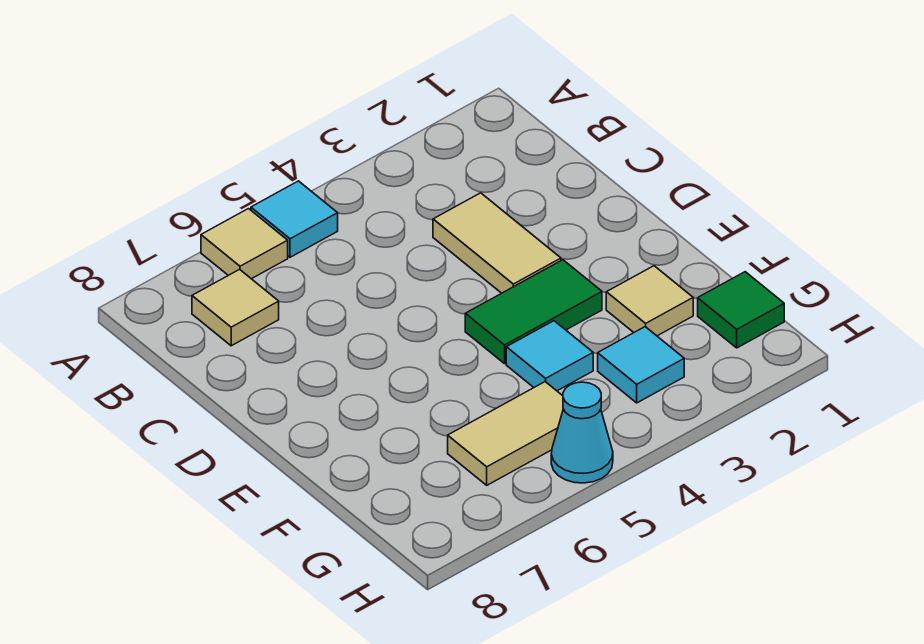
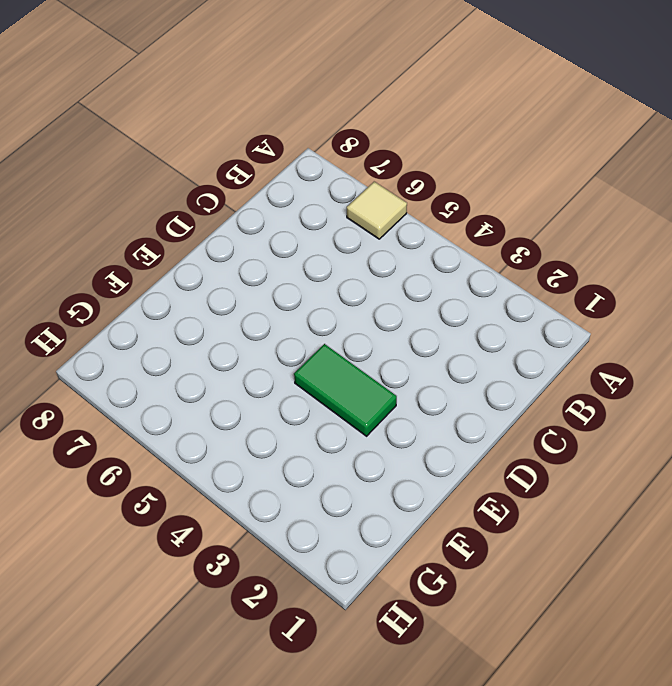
none -> cyan tile A5 level 1
none -> tan tile B7 level 1

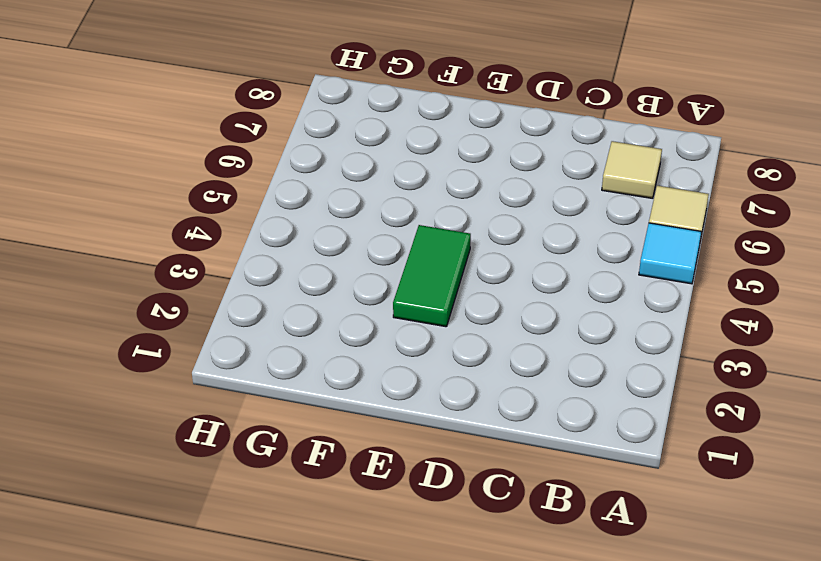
none -> tan tile C3:D3 level 1
none -> tan tile F2 level 1

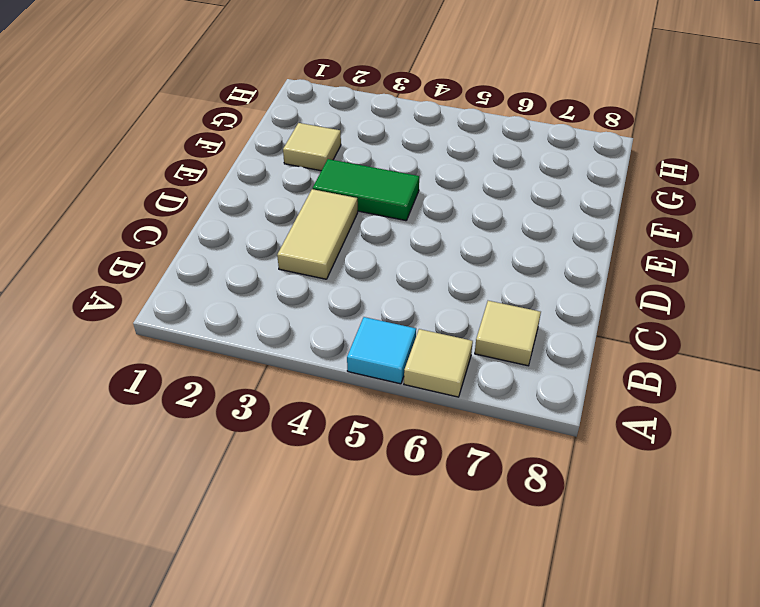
none -> cyan tile F4 level 1
none -> green tile G1 level 1

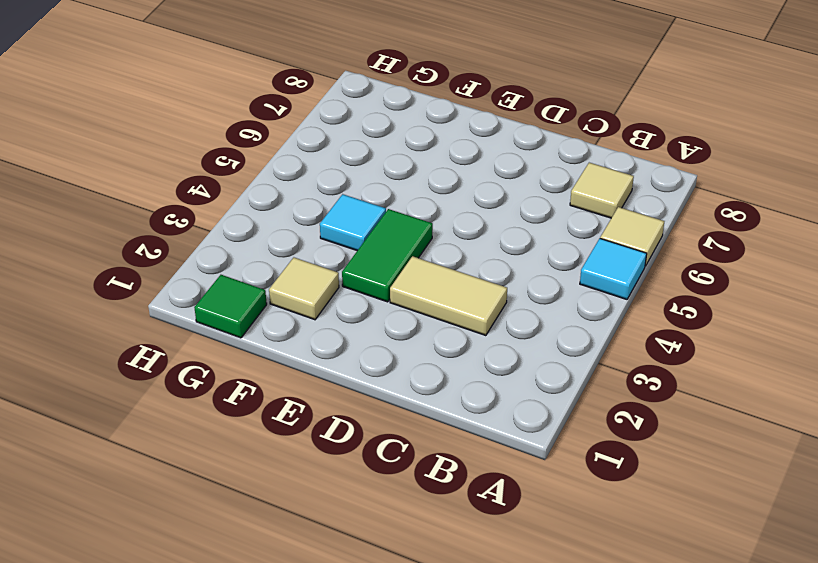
none -> cyan tile G3 level 1
none -> tan tile G5:G6 level 1

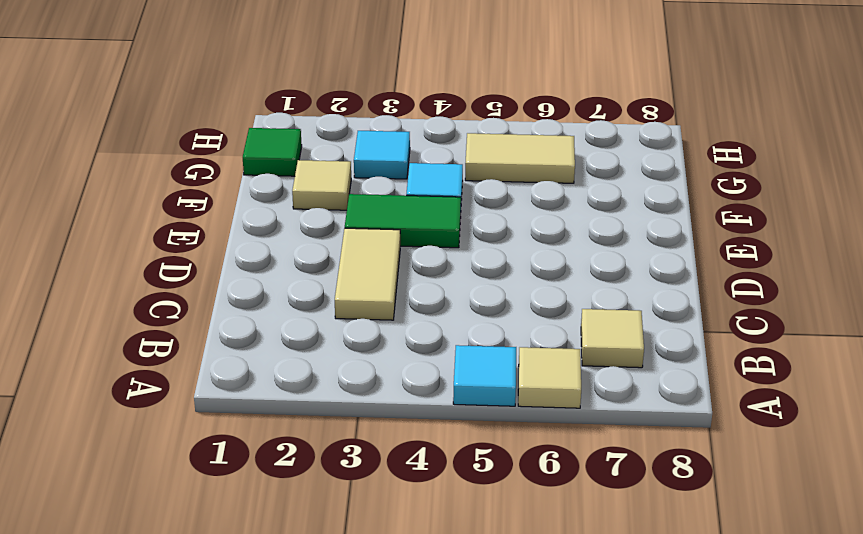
none -> cyan cone H5 level 1

